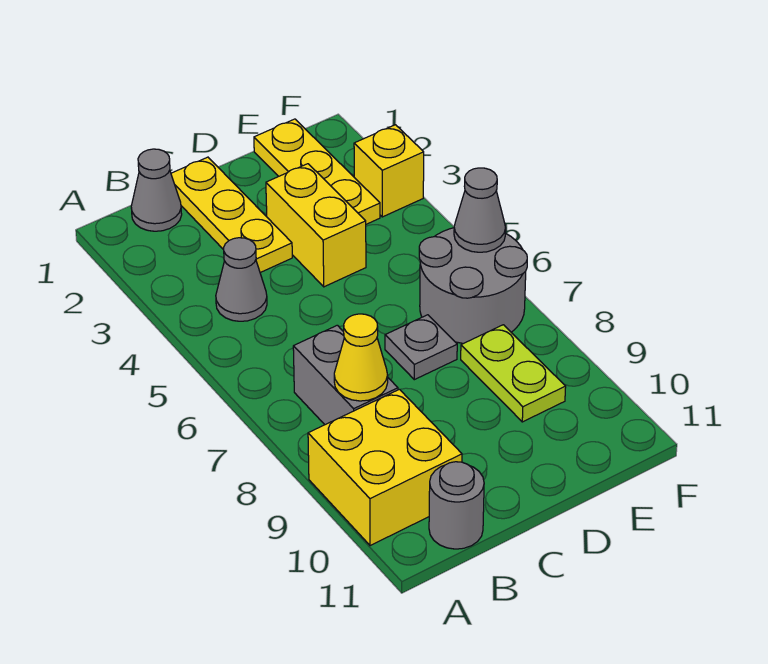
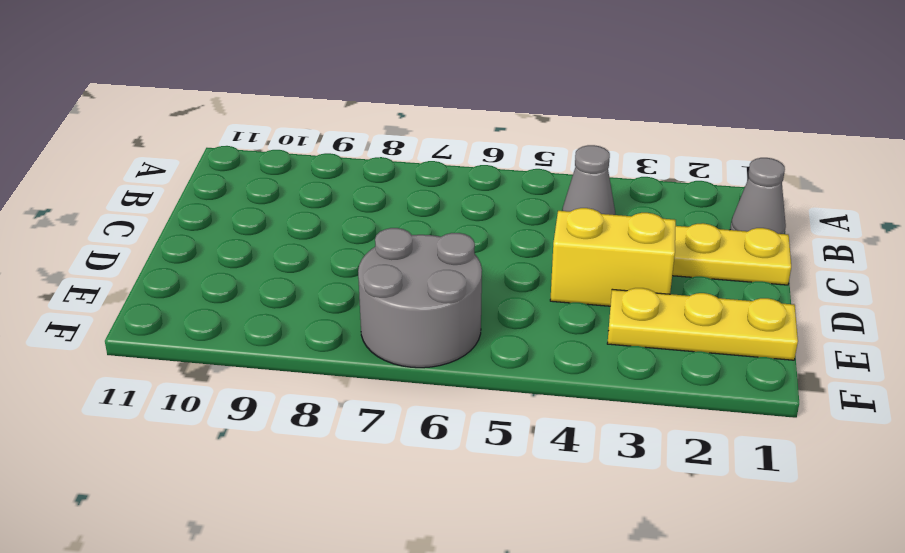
none -> yellow brick A9:B10 level 1
none -> grey brick B7:B8 level 1
none -> grey round brick B11 level 1

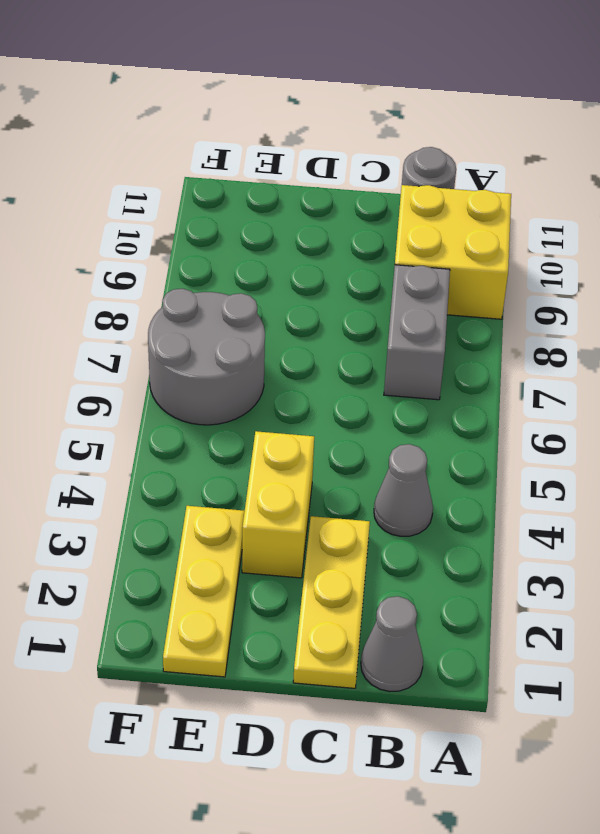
none -> grey plate D7 level 1
none -> lime plate E8:E9 level 1
none -> yellow brick F3 level 1

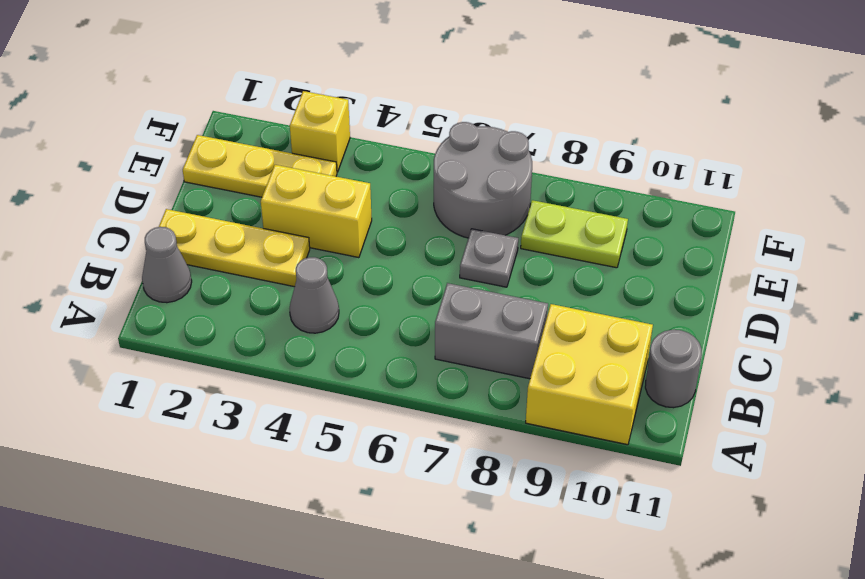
none -> yellow cone B8 level 2
none -> grey cone F6 level 2

